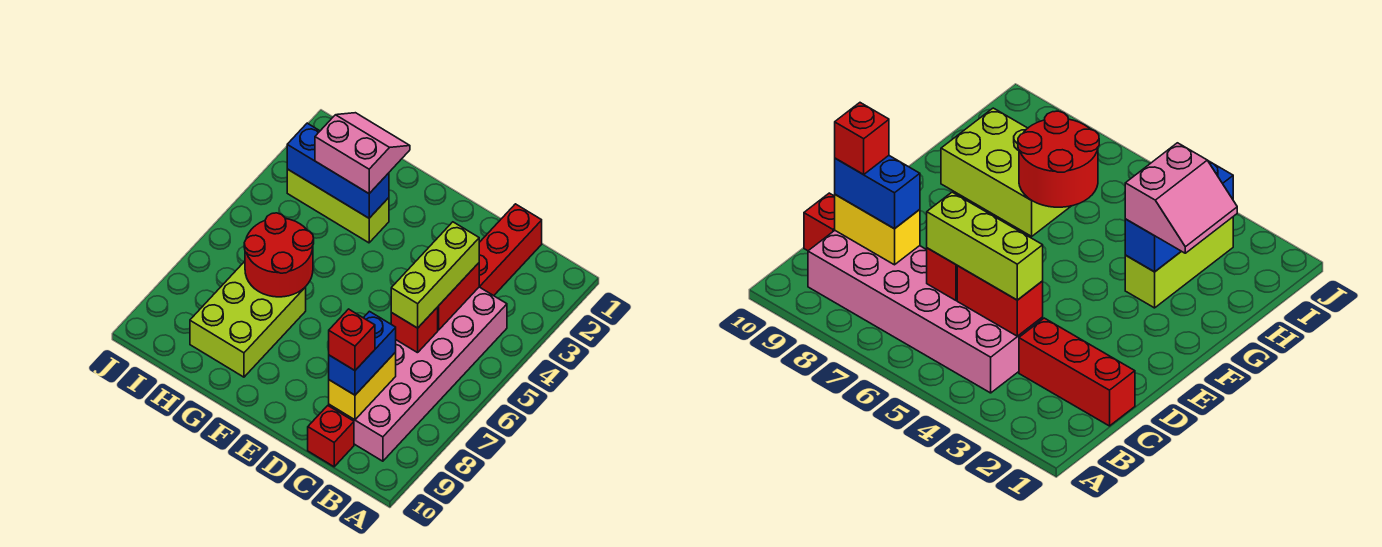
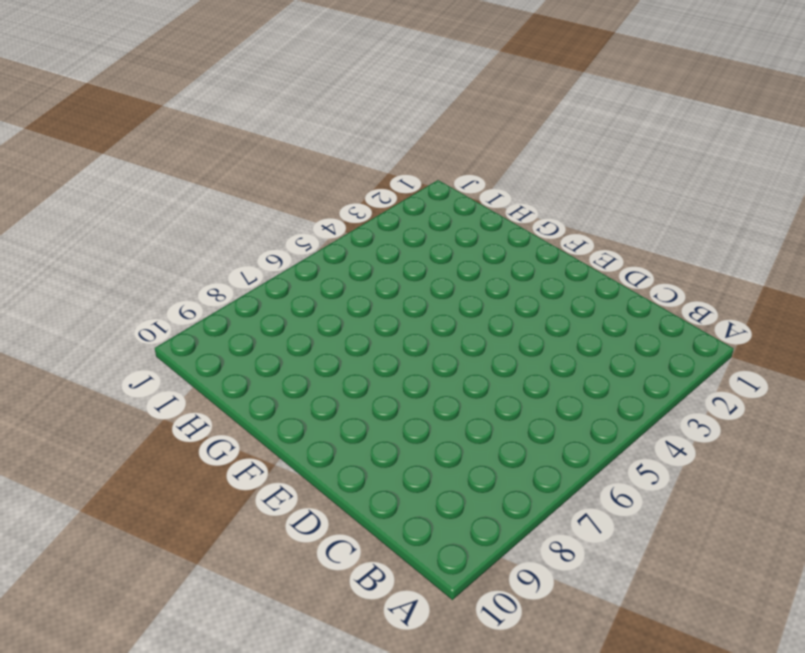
none -> pink brick B4:C9 level 1
none -> red brick C1:C3 level 1
none -> red brick C10 level 1

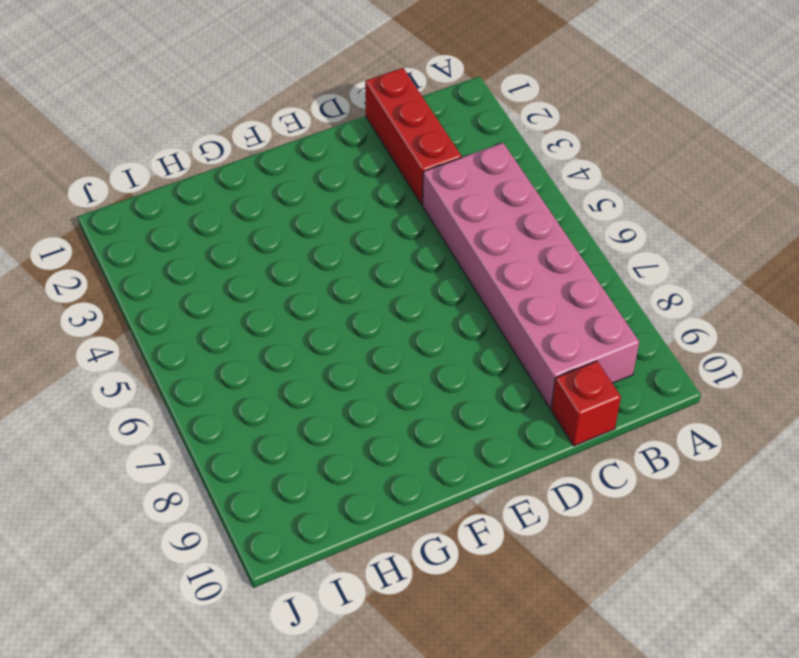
none -> lime brick G3:I3 level 1
none -> lime brick G7:H9 level 1
none -> red brick C4:C5 level 2

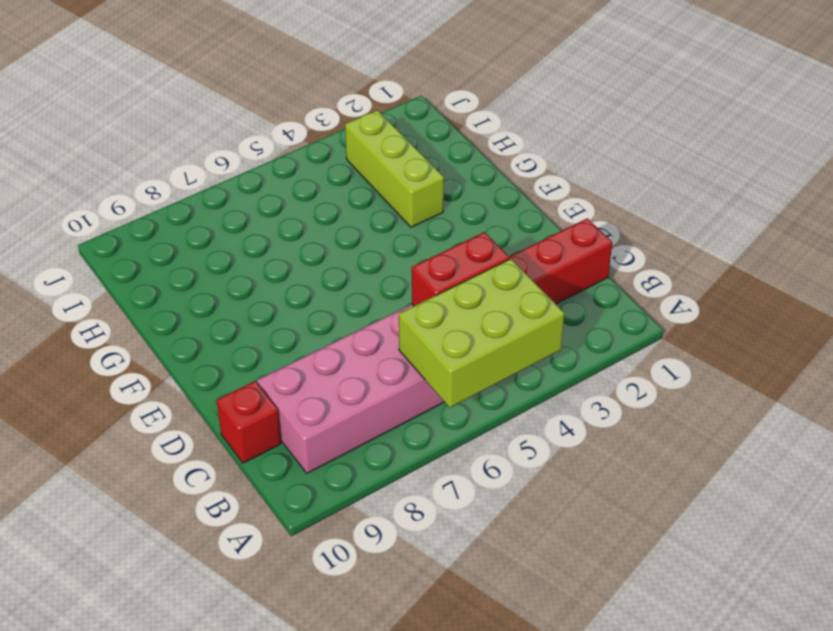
lime brick A4:B6 level 2 -> lime brick G7:H9 level 1
none -> red brick C6 level 2
none -> yellow brick C8:C9 level 2
none -> blue brick G3:I3 level 2

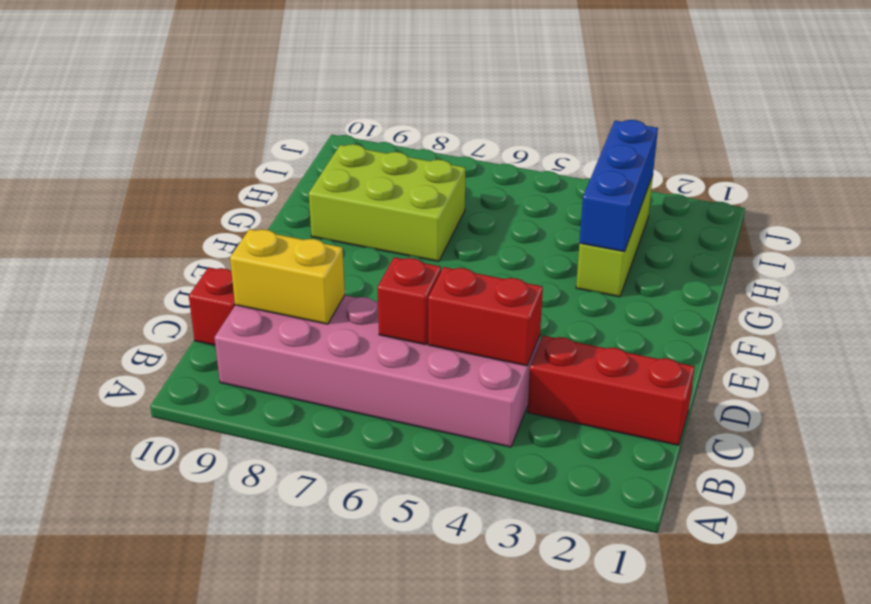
none -> red round brick G6:H7 level 2
none -> lime brick C4:C6 level 3
none -> blue brick C8:C9 level 3

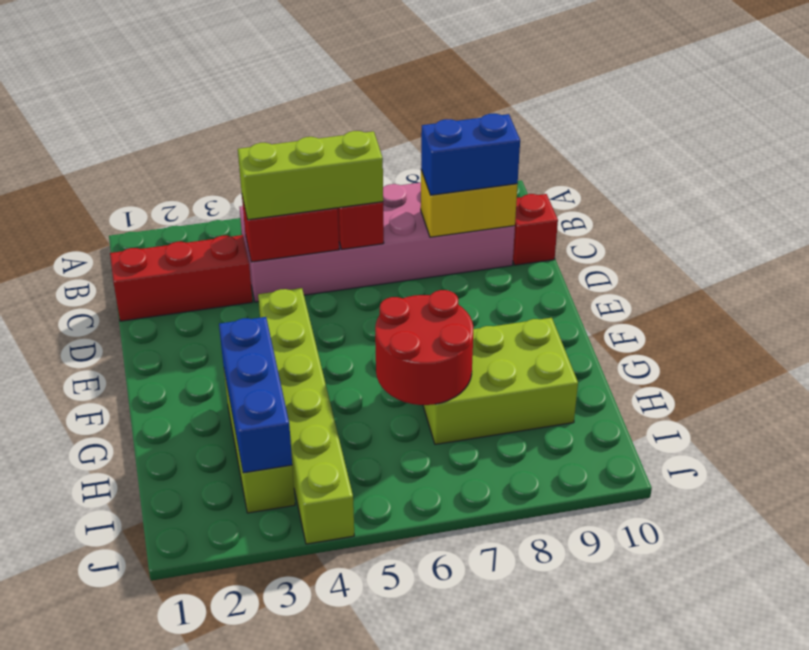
lime brick E4:J4 level 1 -> none
none -> pink slope G2:H3 level 3 top 3
none -> red brick C9 level 4

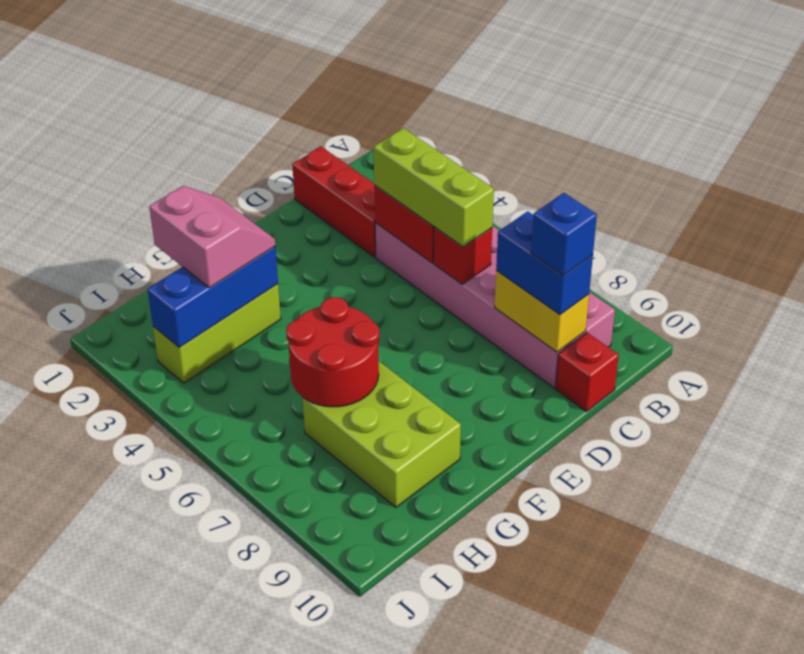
blue brick C9 level 4 -> red brick C9 level 4
pink slope G2:H3 level 3 top H -> pink slope G2:H3 level 3 top 3

